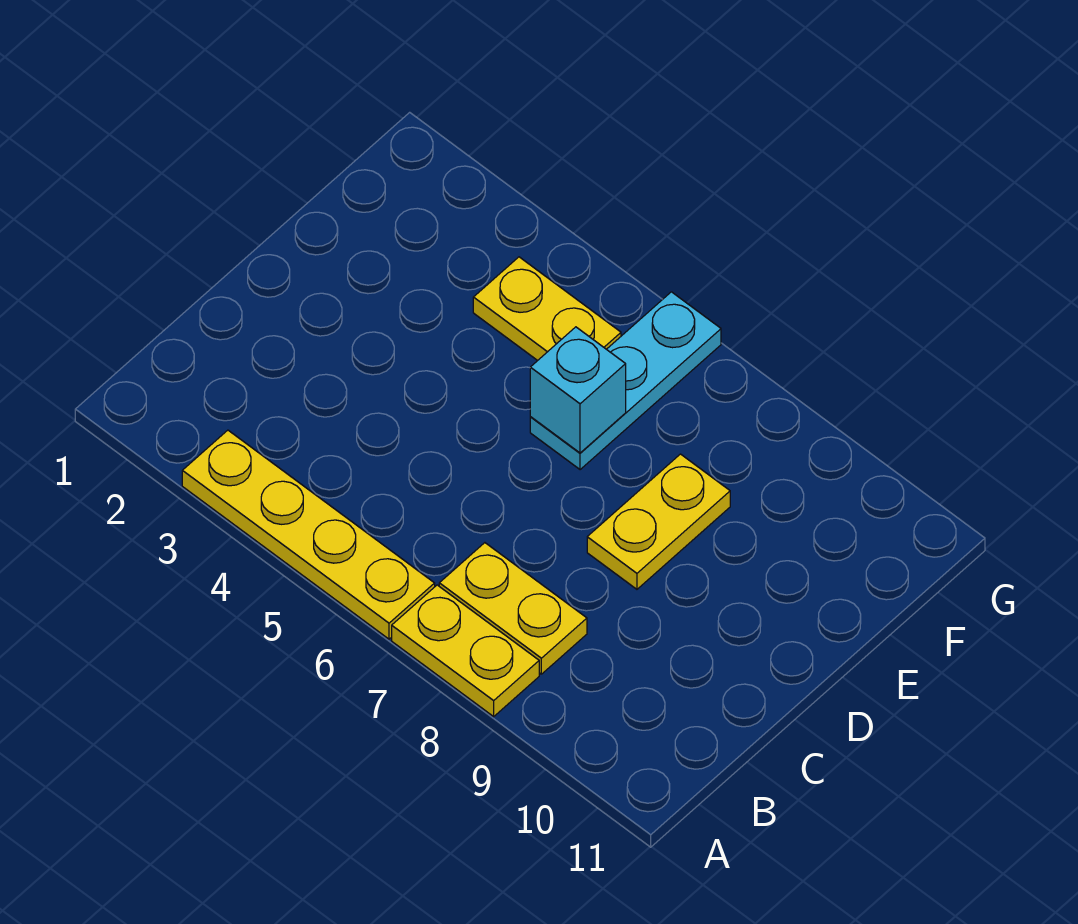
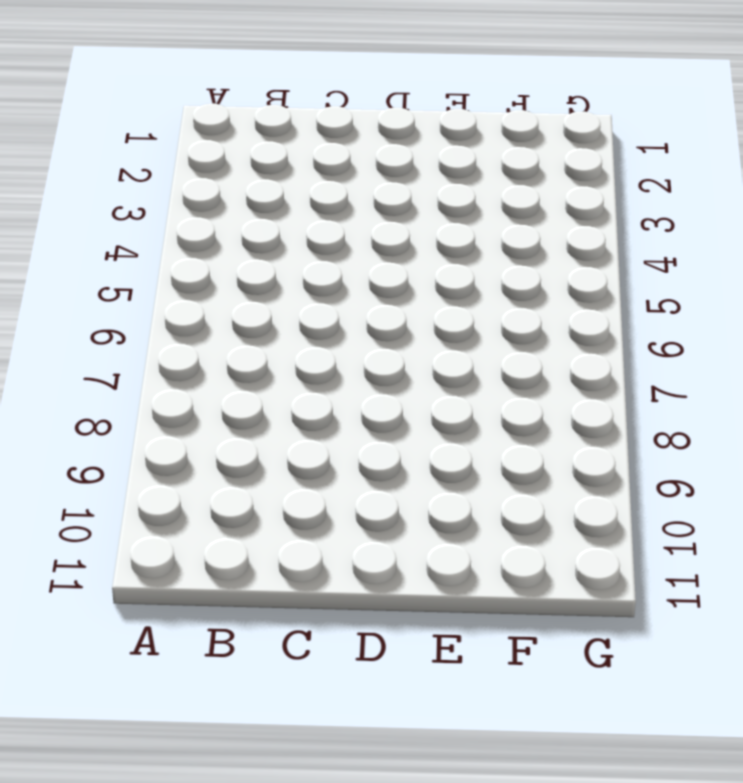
none -> yellow plate A3:A6 level 1
none -> yellow plate A7:A8 level 1

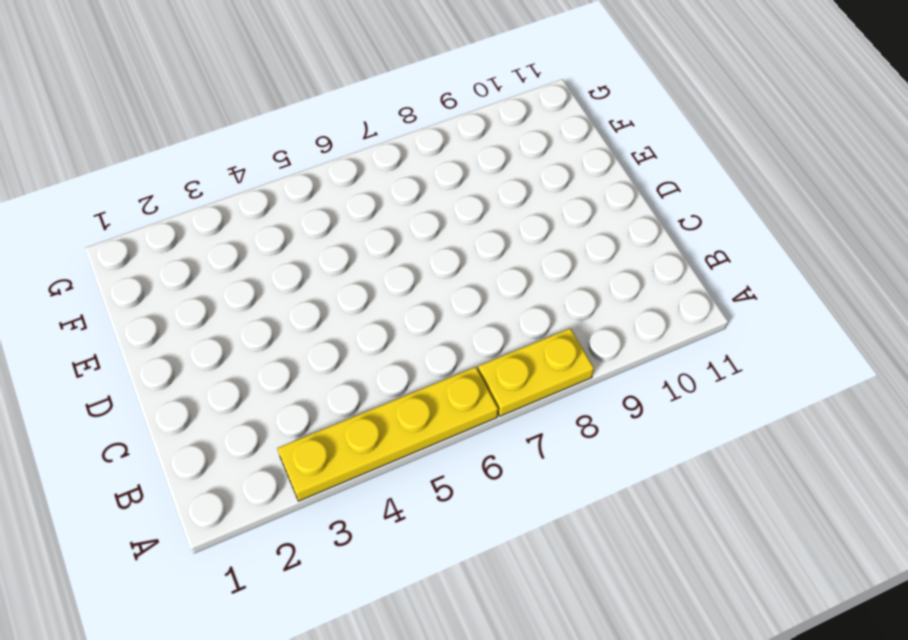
none -> yellow plate B7:B8 level 1
none -> yellow plate D8:E8 level 1

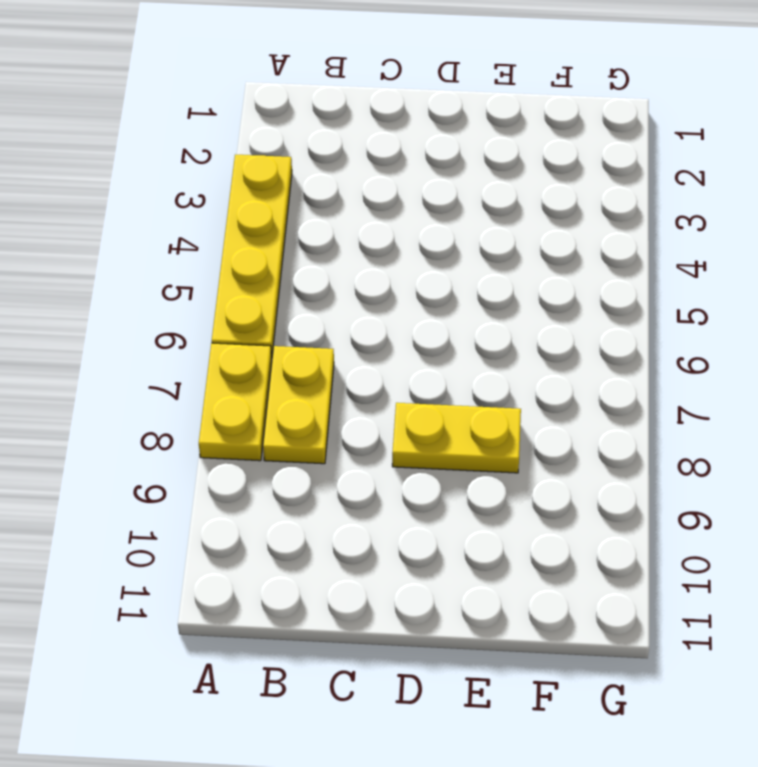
none -> cyan plate E6:G6 level 1
none -> yellow plate F4:F5 level 1

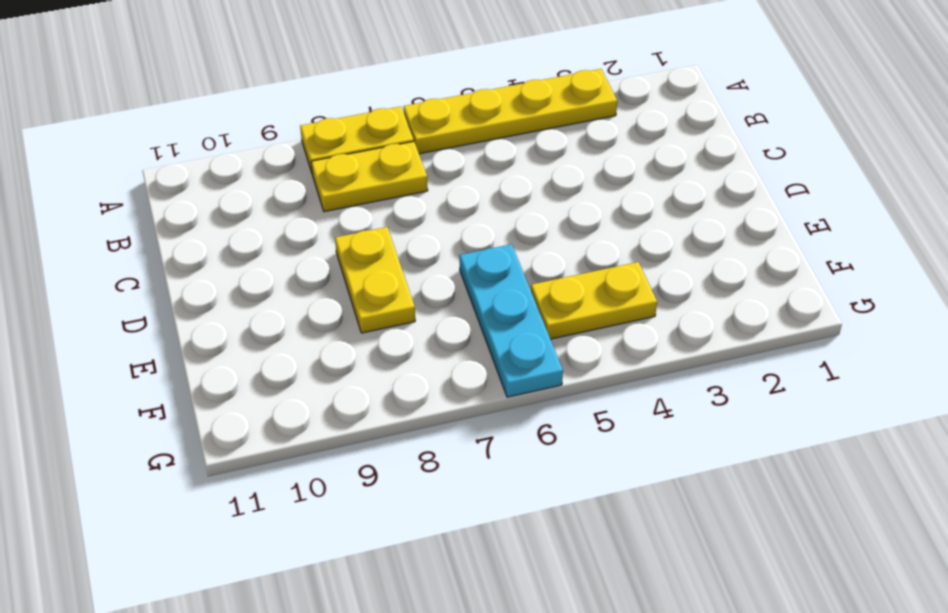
none -> cyan brick E6 level 2

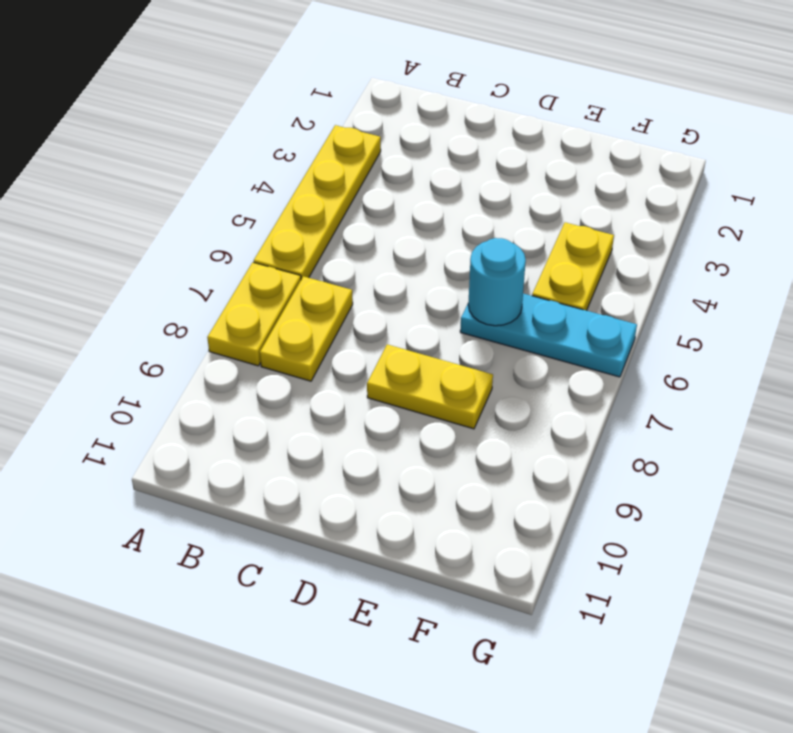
cyan round brick E6 level 2 -> cyan brick E6 level 2

